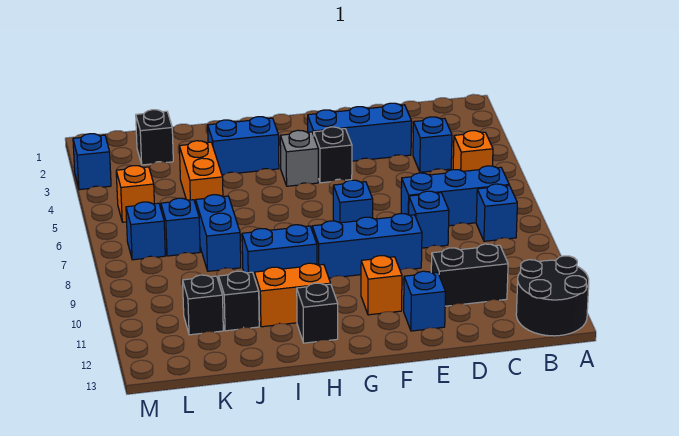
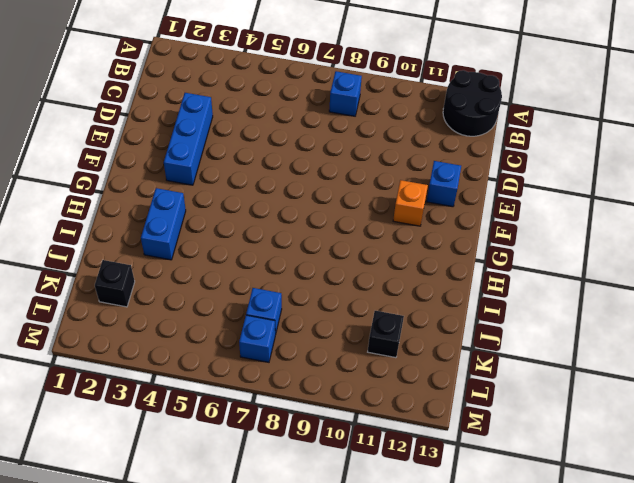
none -> orange brick B5 level 1
none -> blue brick B7:D7 level 1
none -> blue brick C4 level 1

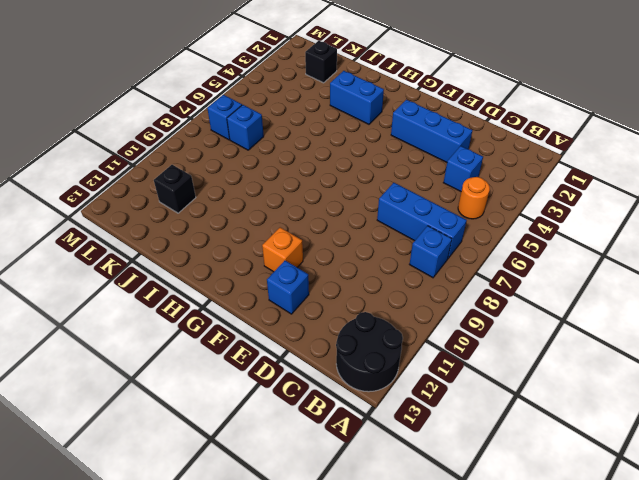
orange round brick B5 level 1 -> orange brick B5 level 1
none -> black brick C11:D11 level 1
none -> blue brick D8 level 1
none -> blue brick E9:G9 level 1

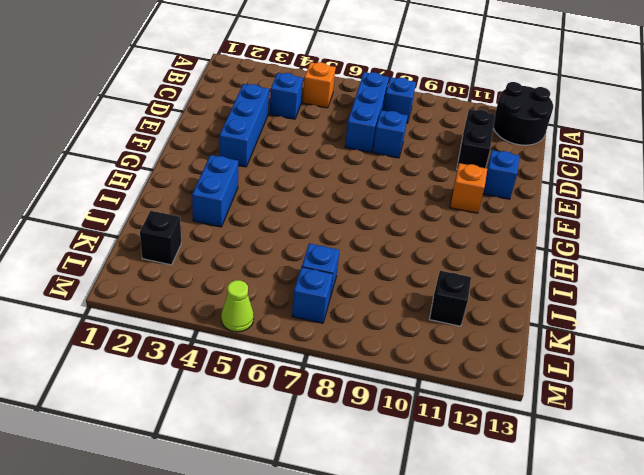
lime cone M5 level 1 -> none
none -> blue brick E9:G9 level 1
none -> black brick F4 level 1
none -> blue brick F7 level 1

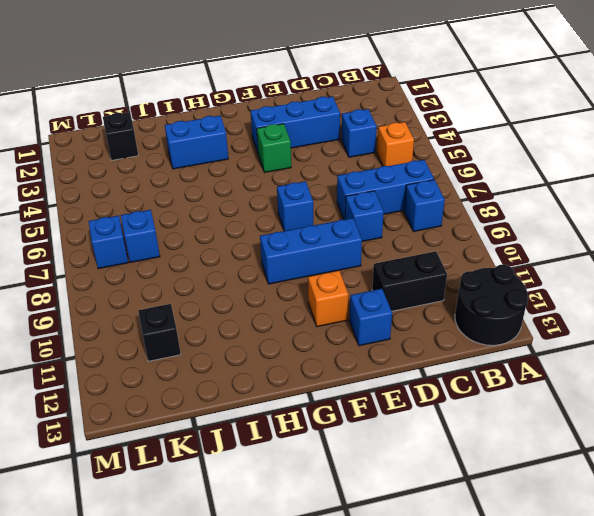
green brick F4 level 1 -> black brick F4 level 1
none -> grey brick G4 level 1
none -> blue brick H9:I9 level 1
none -> orange brick H11:I11 level 1

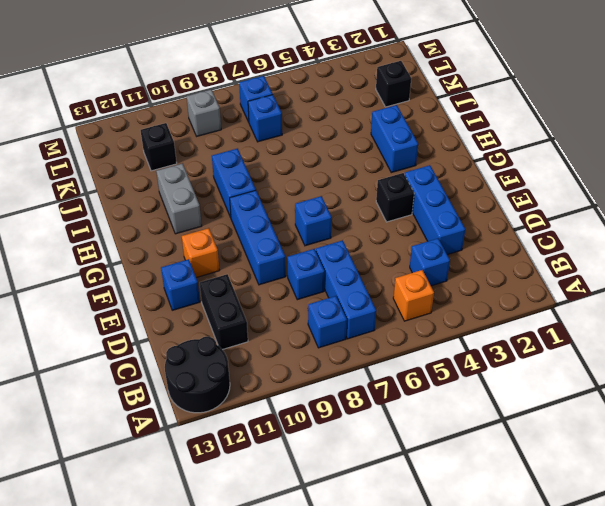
grey brick H11:I11 level 1 -> orange brick H11:I11 level 1
grey brick L9 level 1 -> grey brick G4 level 1
none -> black brick H12 level 1
none -> orange brick J4:J5 level 1
none -> blue brick J7:J8 level 1

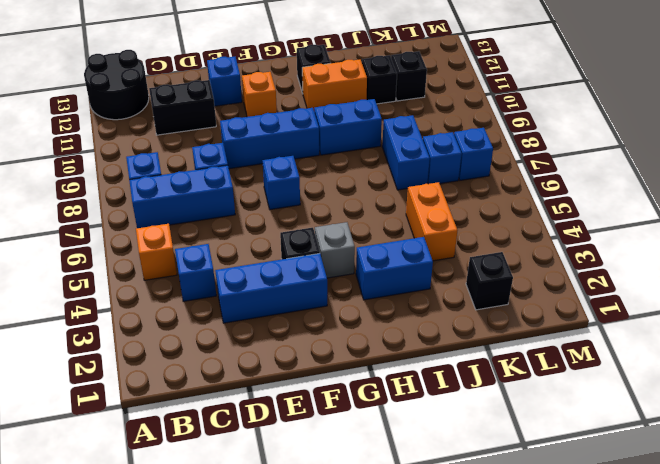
none -> orange brick L5 level 1
none -> blue brick M3 level 1

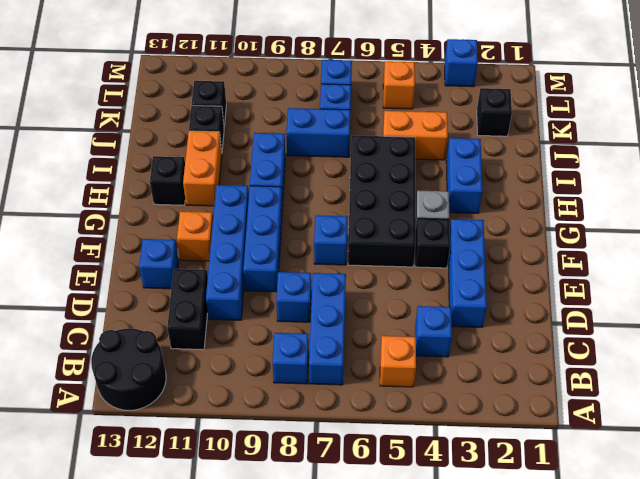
blue brick D10:G10 level 1 -> none
black brick F5:I6 level 1 -> none

